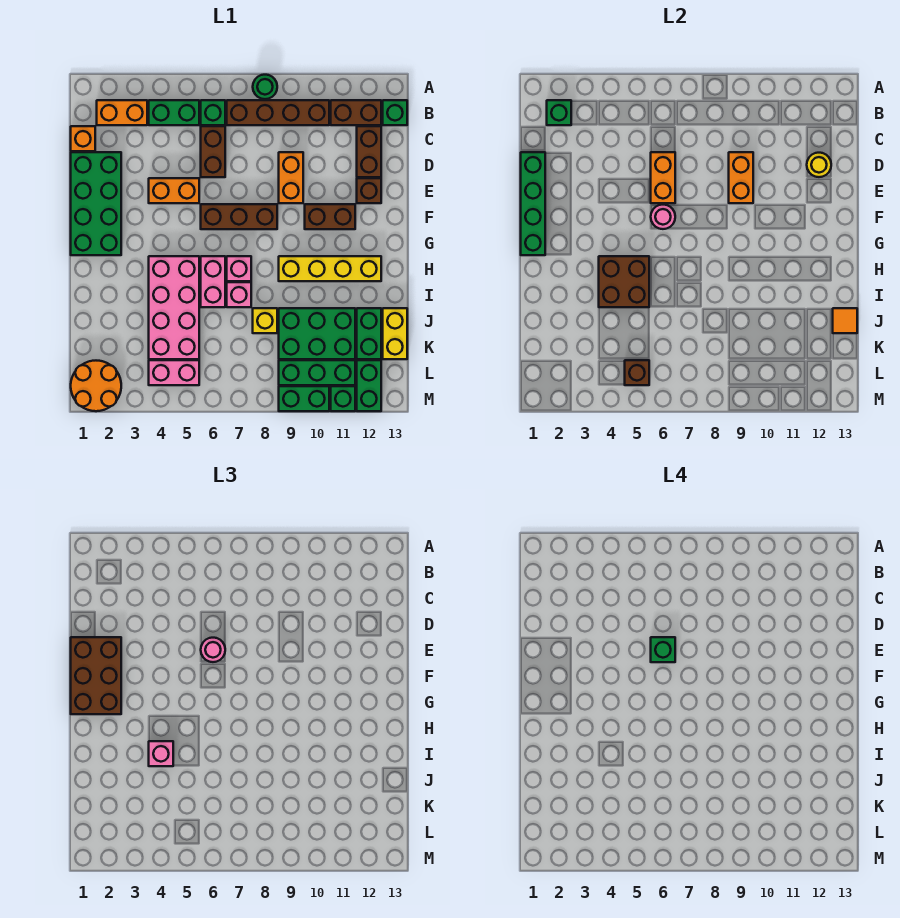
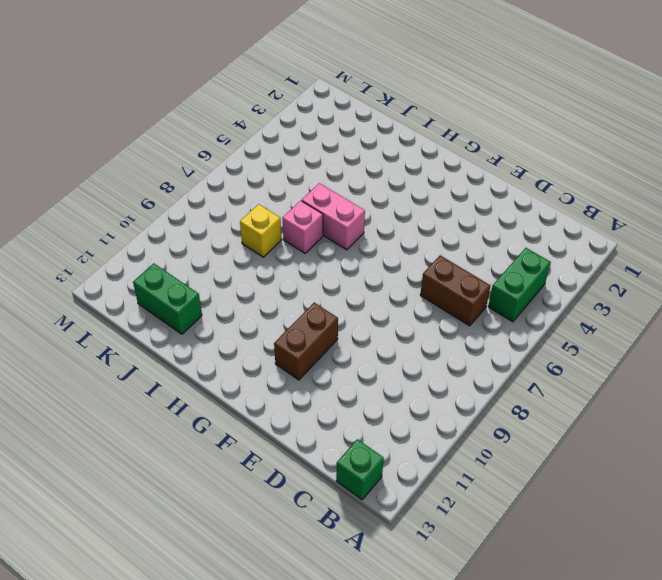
none -> green round brick A8 level 1
none -> orange brick B2:B3 level 1
none -> green brick B6 level 1
none -> brown brick B7:B10 level 1

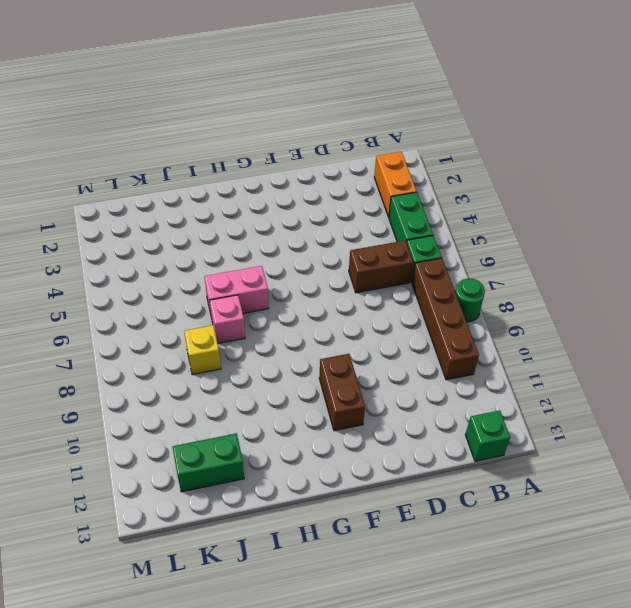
none -> brown brick B11:B12 level 1
none -> orange brick C1 level 1
none -> brown brick C12:D12 level 1
none -> green brick D1:G2 level 1

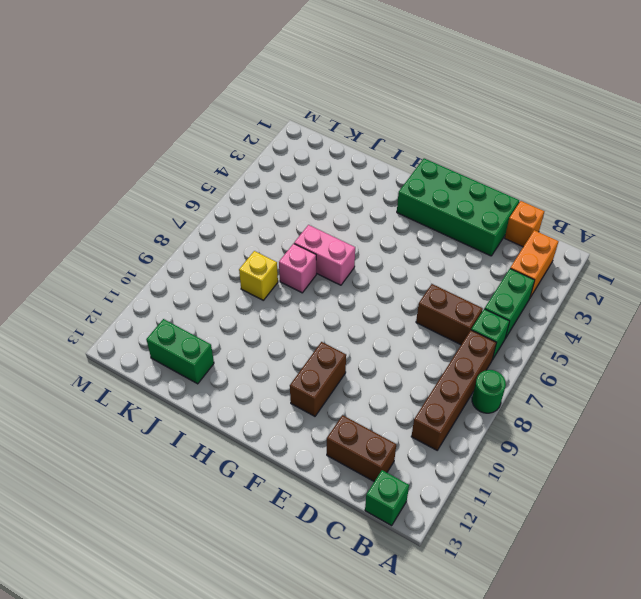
none -> brown brick B11:B12 level 1
none -> orange brick D9:E9 level 1
none -> orange brick E4:E5 level 1
none -> brown brick E12 level 1

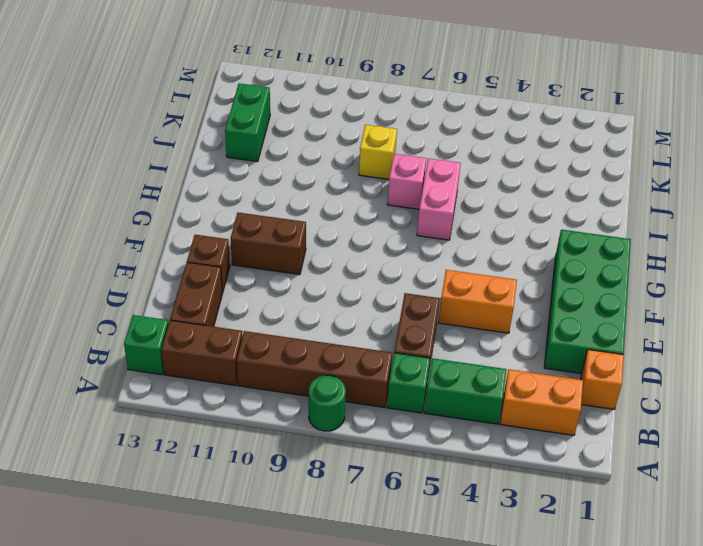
none -> orange brick D9:E9 level 1
none -> brown brick F6:F8 level 1
none -> pink brick H4:K5 level 1
none -> pink brick H7 level 1

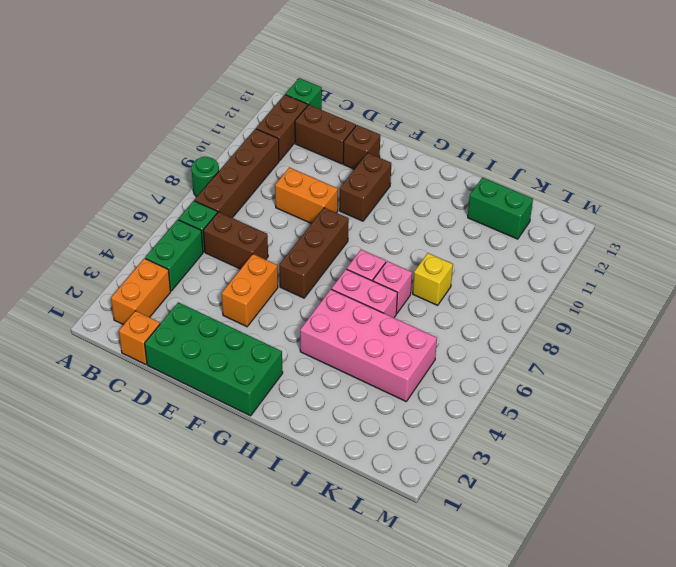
none -> yellow brick H9:H12 level 1
none -> green brick J9:K11 level 1
none -> yellow brick J13:K13 level 1
none -> orange round brick L1:M2 level 1

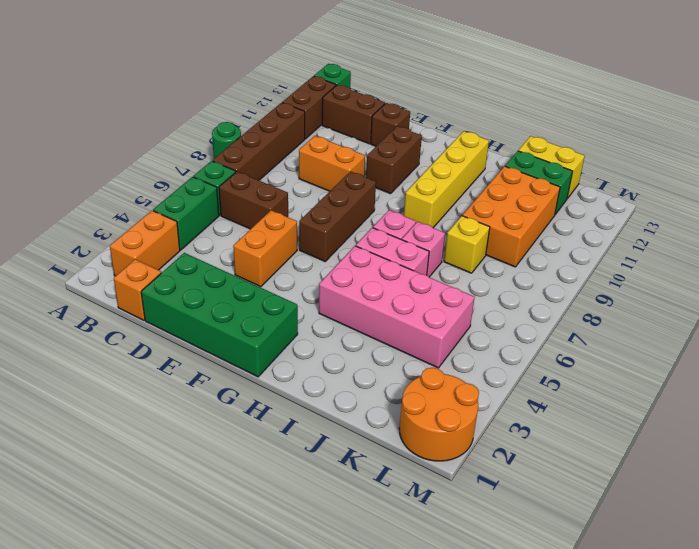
orange brick J9:K11 level 1 -> green brick J9:K11 level 1
none -> pink brick L4:L5 level 1
none -> green brick L9:L11 level 1
none -> green brick L12:M12 level 1
none -> green brick M9:M10 level 1

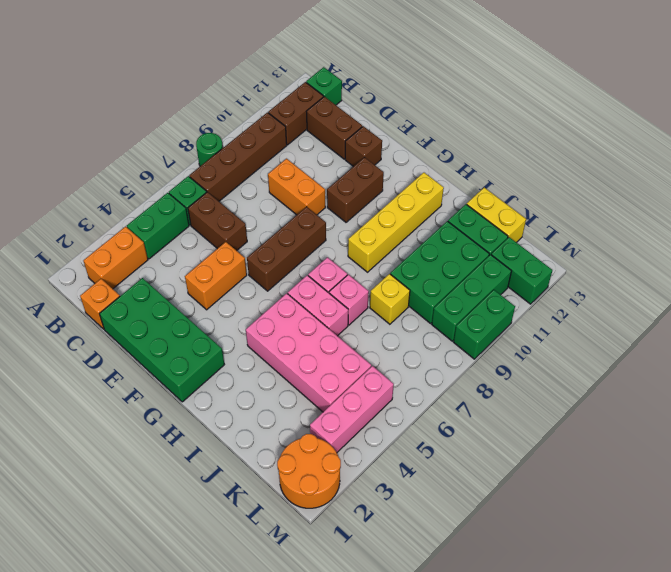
pink brick L3:L5 level 1 -> pink brick L4:L5 level 1
none -> green brick M11 level 1
none -> green brick B2 level 2
none -> green brick D1:G1 level 2
none -> orange brick D6:E6 level 2

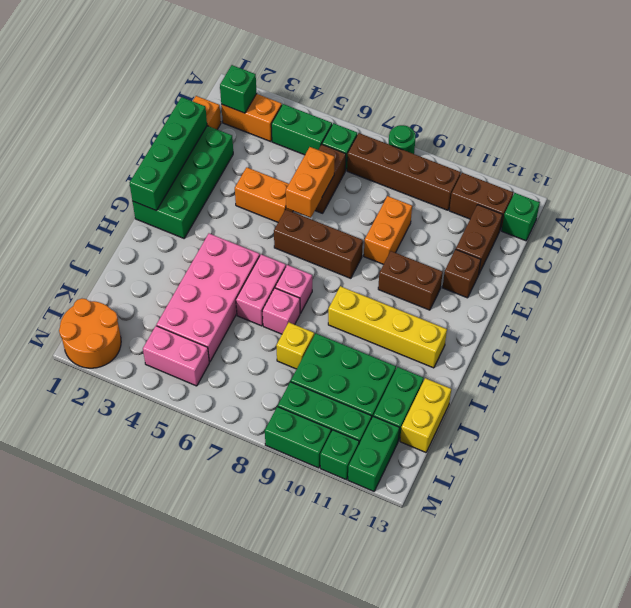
none -> orange brick D9:E9 level 2
none -> yellow round brick D12 level 2
none -> pink round brick F6 level 2
none -> brown brick H4:I5 level 2

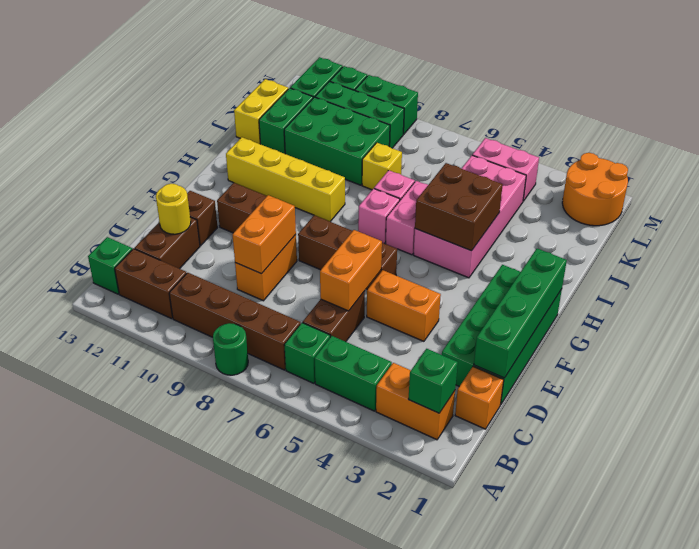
none -> pink round brick F6 level 2
none -> orange tile J13 level 2
none -> brown brick L5 level 2
none -> brown brick E1:G2 level 3

